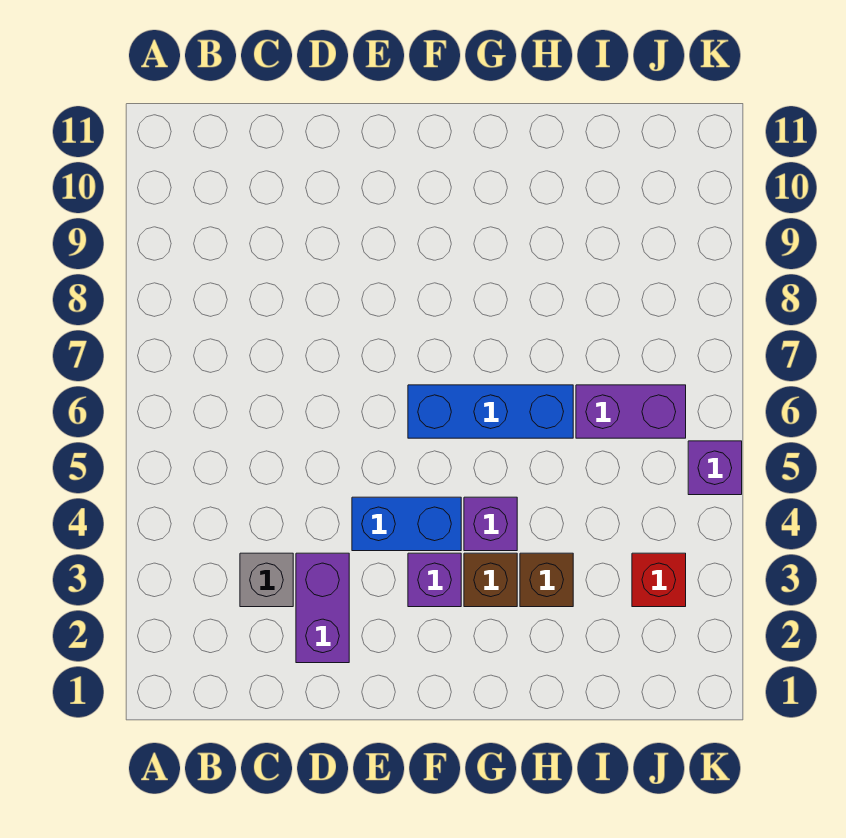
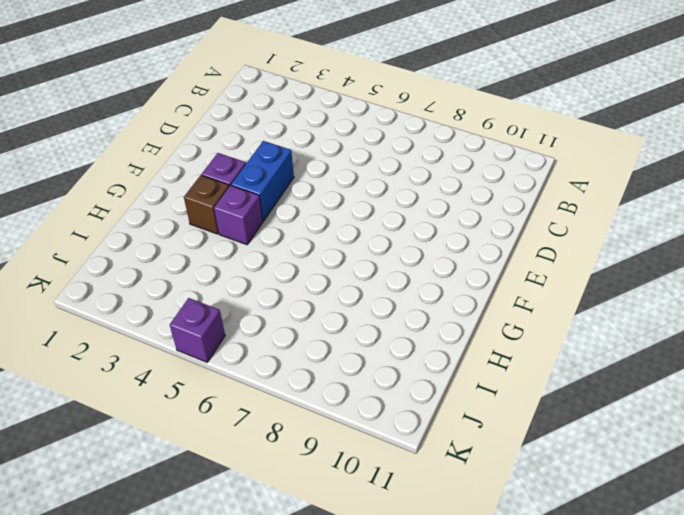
none -> grey brick C3 level 1
none -> purple brick D2:D3 level 1

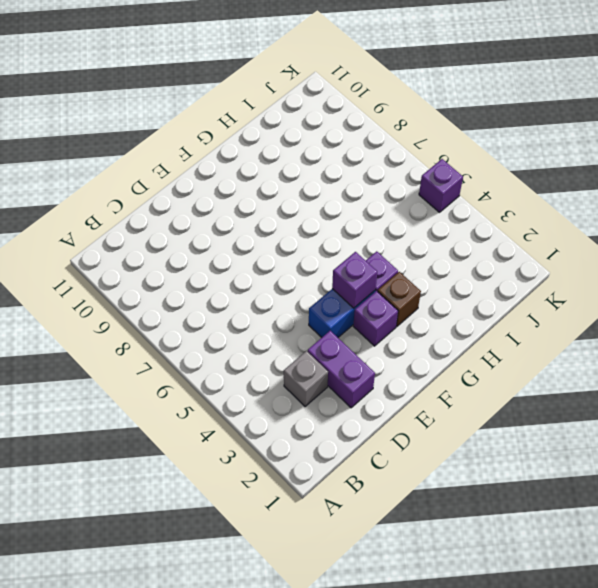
purple brick F4 level 2 -> none
none -> blue brick F6:H6 level 1
none -> brown brick H3 level 1

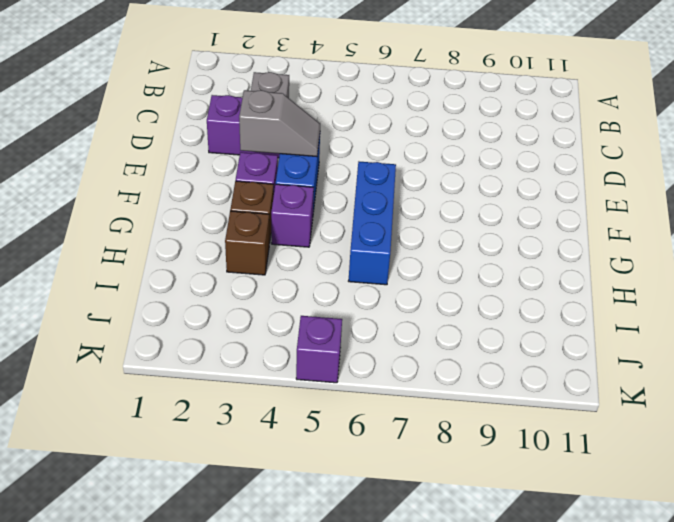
grey slope E3:E4 level 2 top 3 -> none
none -> purple brick I6:J6 level 1
none -> red brick J3 level 1

